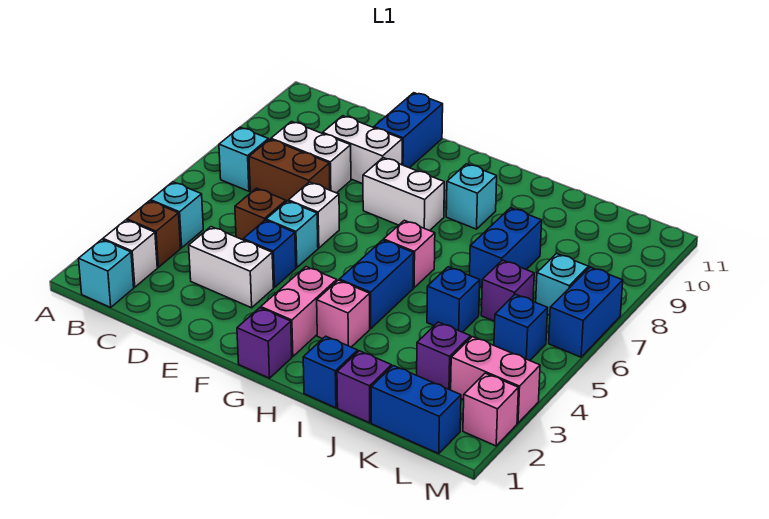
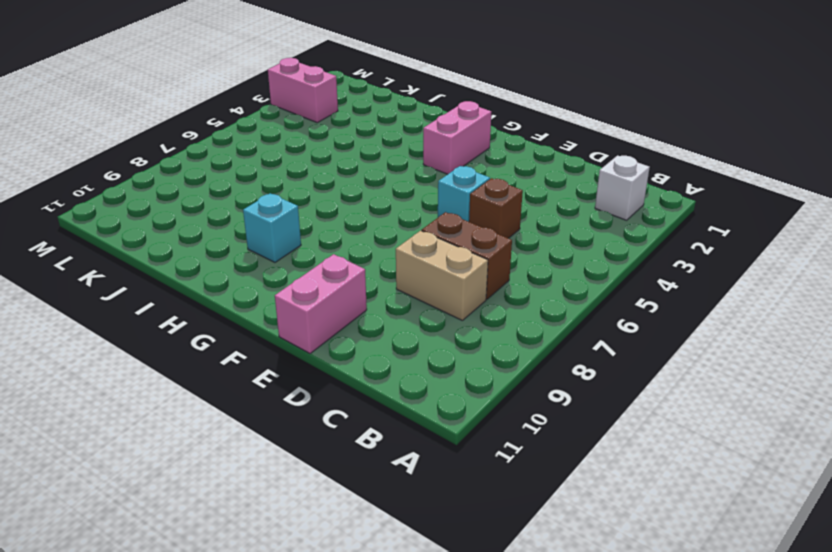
tan brick C8:D8 level 1 -> white brick C8:D8 level 1
pink brick E10:E11 level 1 -> blue brick E10:E11 level 1
none -> cyan brick B1 level 1
none -> brown brick B3 level 1
none -> cyan brick B4 level 1
none -> cyan brick B7 level 1

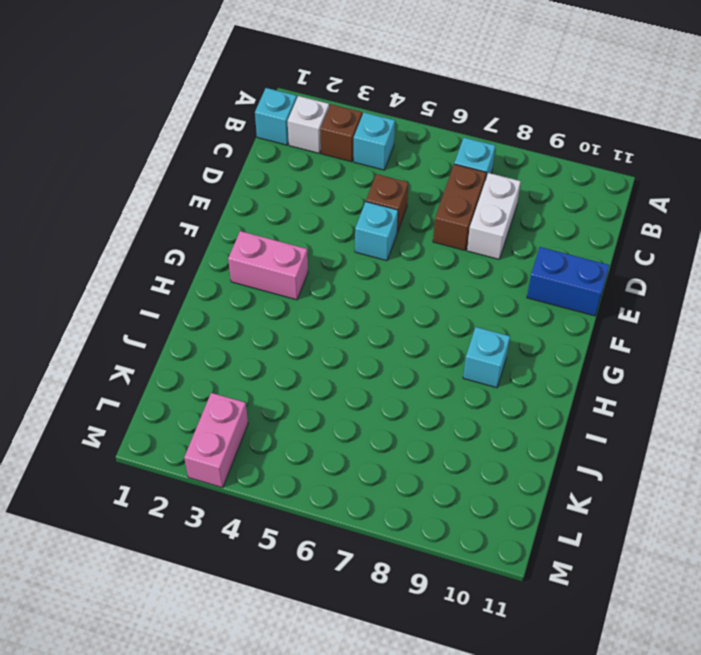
none -> white brick D3:E3 level 1
none -> white brick D9:E9 level 1
none -> blue brick E4 level 1
none -> white brick E6 level 1

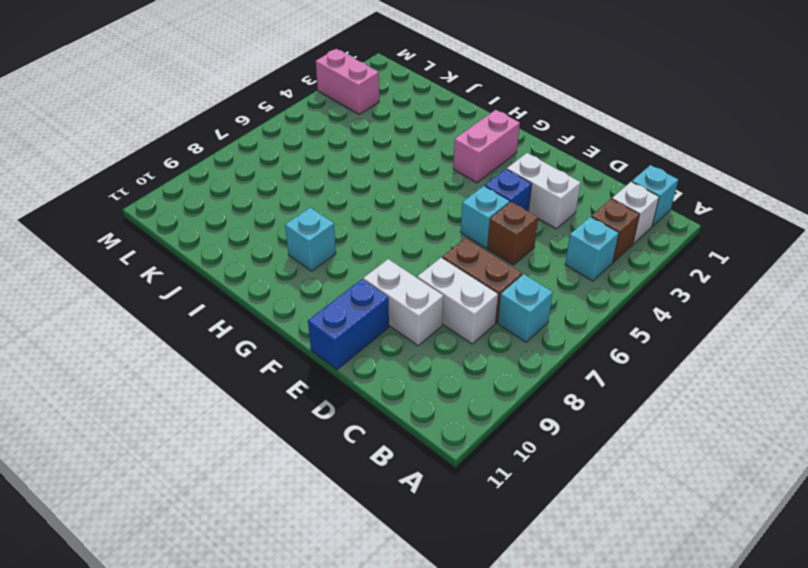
none -> white brick E6 level 1
none -> white brick F8:G8 level 1
none -> purple brick G1 level 1
none -> pink brick H3 level 1

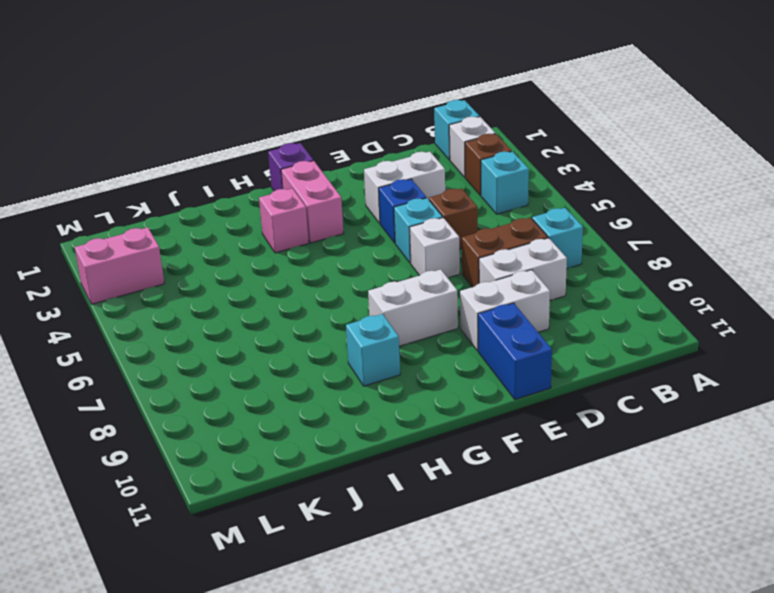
none -> blue brick H4:H5 level 1
none -> pink brick H6 level 1
none -> blue brick I1 level 1
none -> purple brick J1 level 1

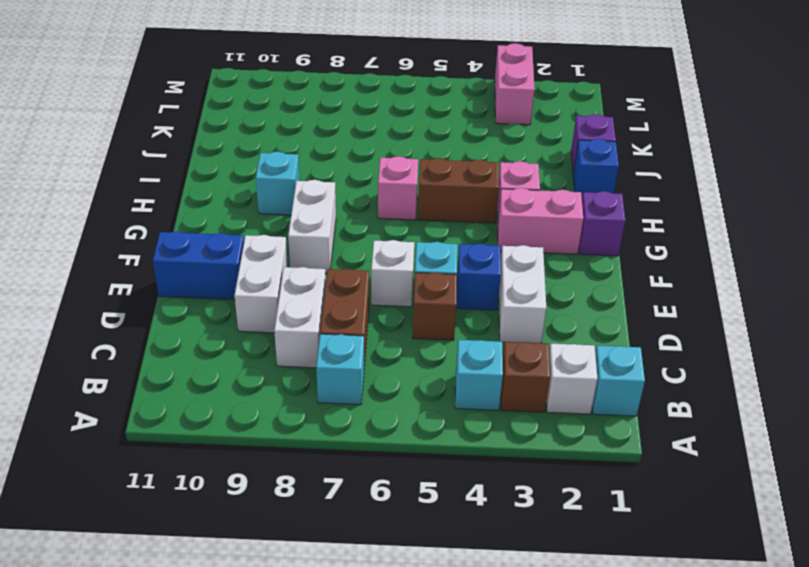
brown brick H4:H5 level 1 -> blue brick H4:H5 level 1
none -> blue brick J5 level 1
none -> blue brick J7:J8 level 1
none -> blue brick K1:L1 level 1
none -> purple brick K3 level 1

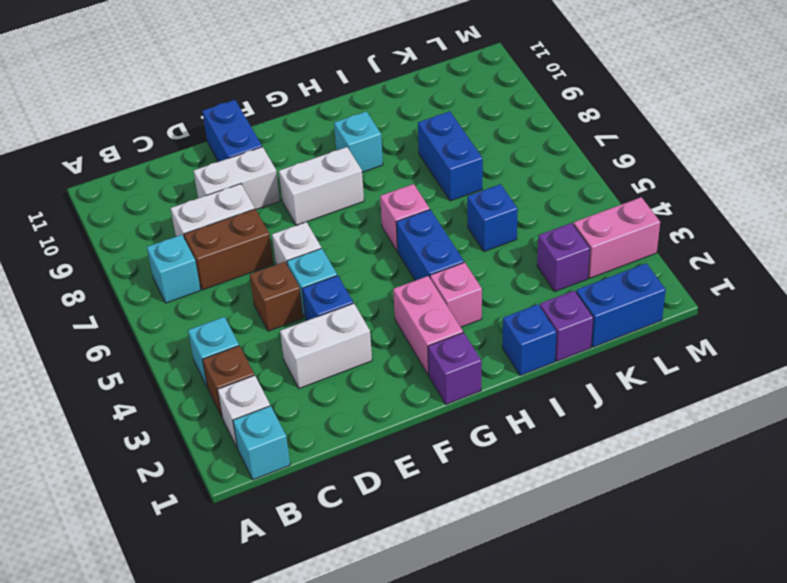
none -> purple brick K6 level 1
none -> blue brick L5 level 1
none -> cyan brick L7 level 1
none -> pink brick M2 level 1

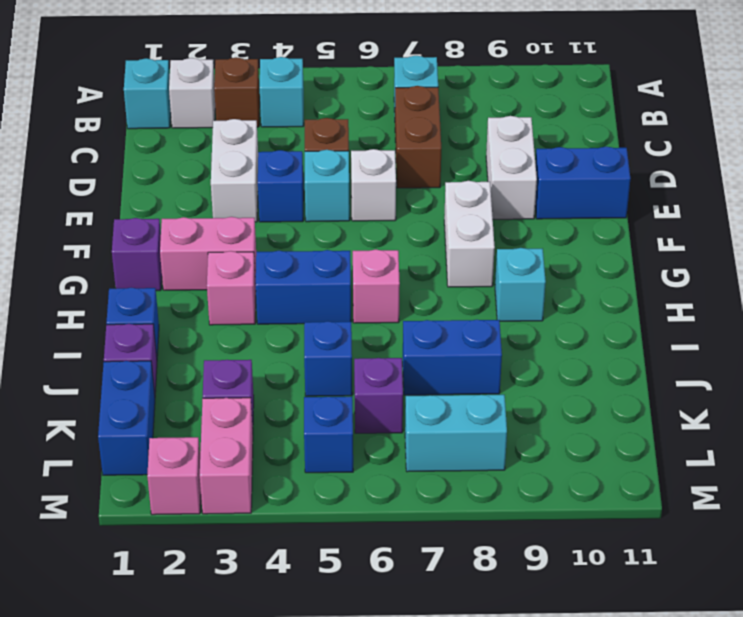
cyan brick L7:L8 level 1 -> cyan brick L7 level 1
none -> white brick C8:D8 level 1
none -> blue brick M6:M7 level 1

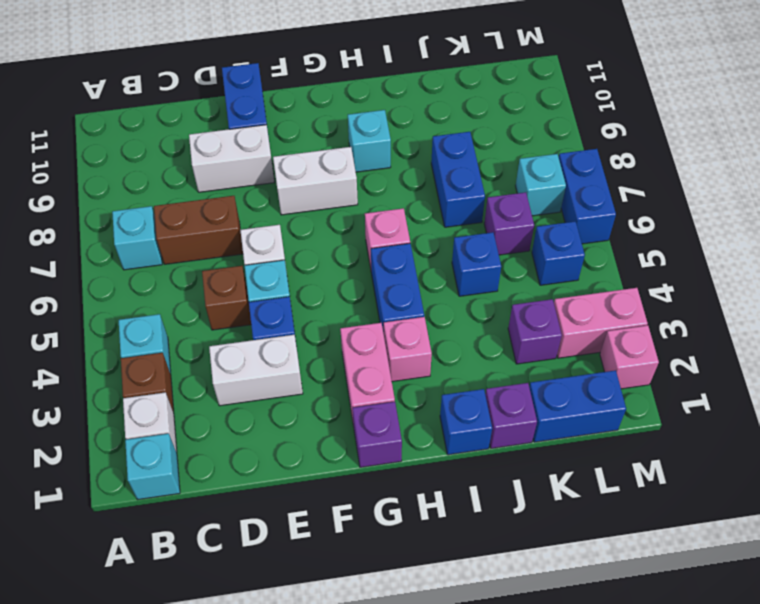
none -> white brick C8:D8 level 1

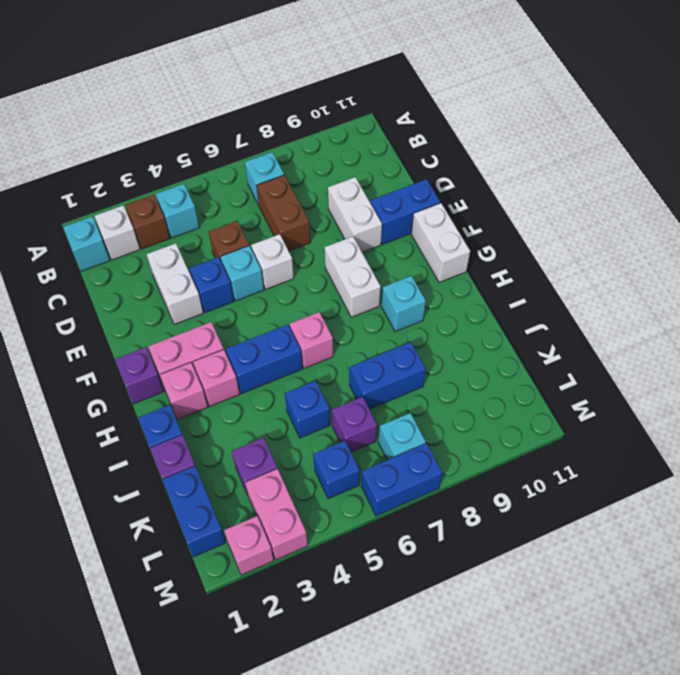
white brick F11:G11 level 1 -> white brick C8:D8 level 1
pink brick H2 level 1 -> none

